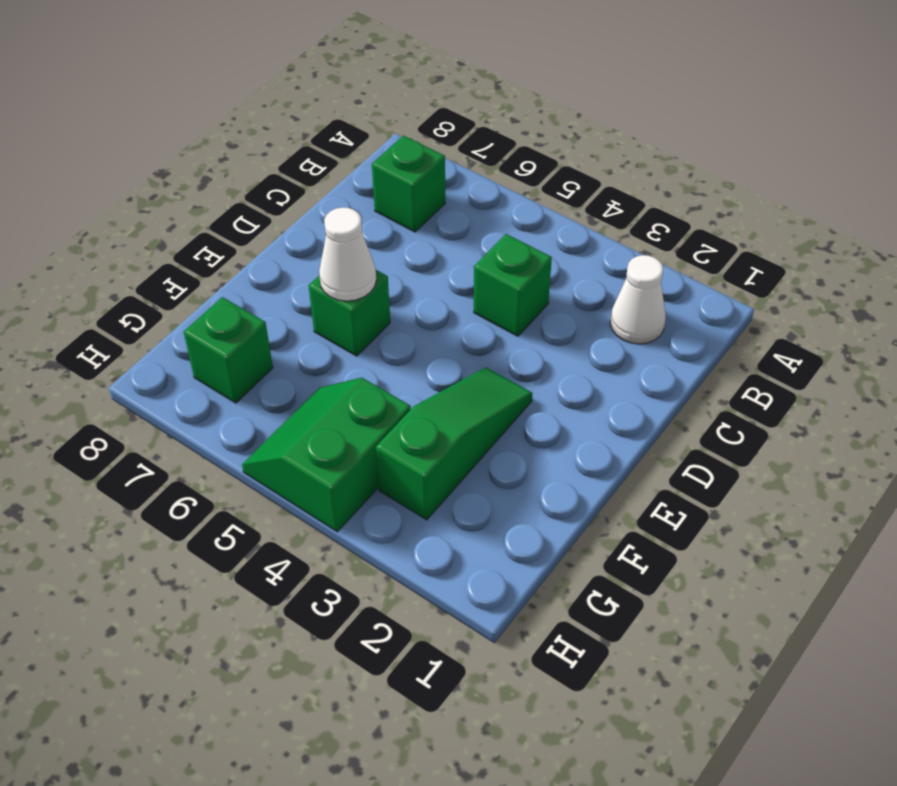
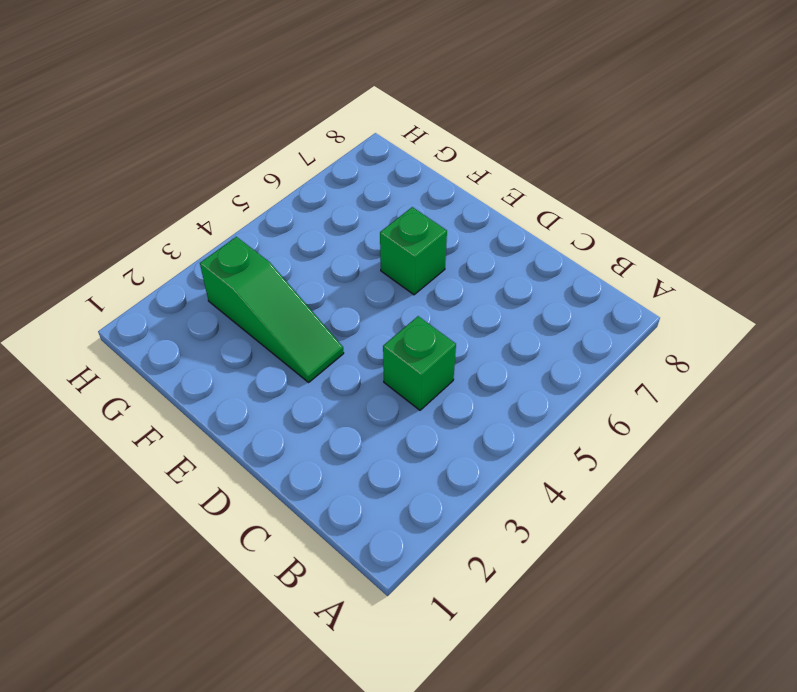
none -> white cone B2 level 1
none -> green brick B7 level 1

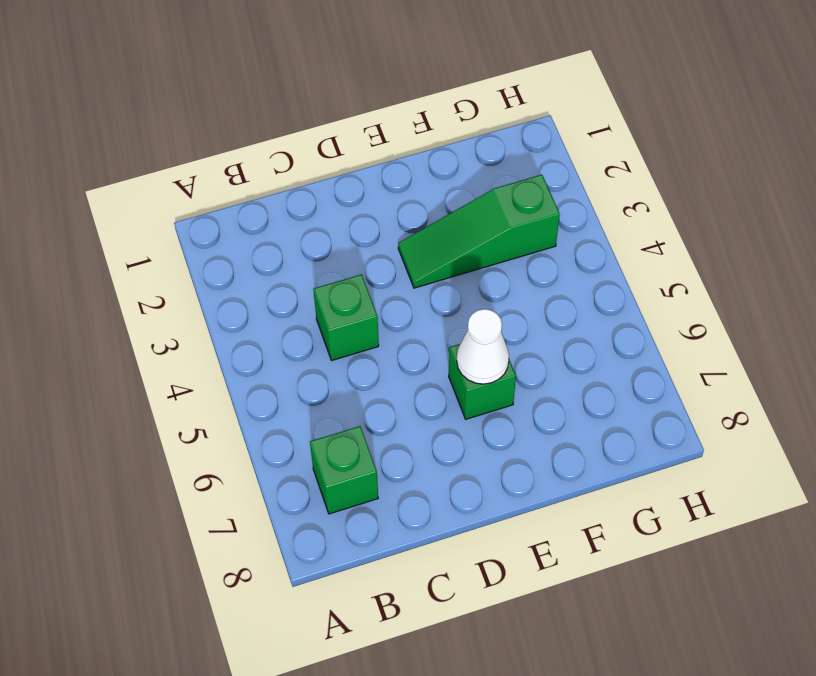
none -> white cone B2 level 1
none -> green slope G4:H5 level 1 top 4

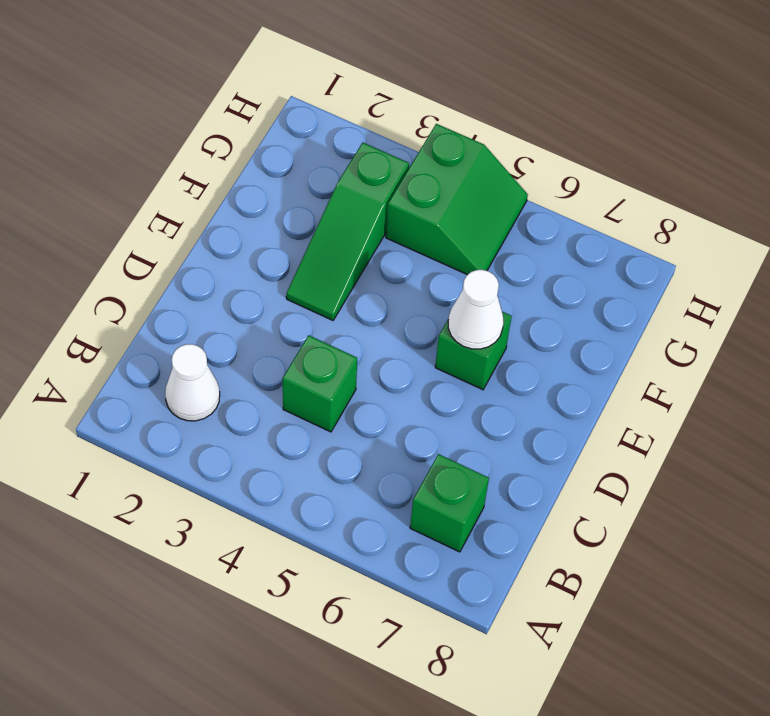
none -> green brick G7 level 1

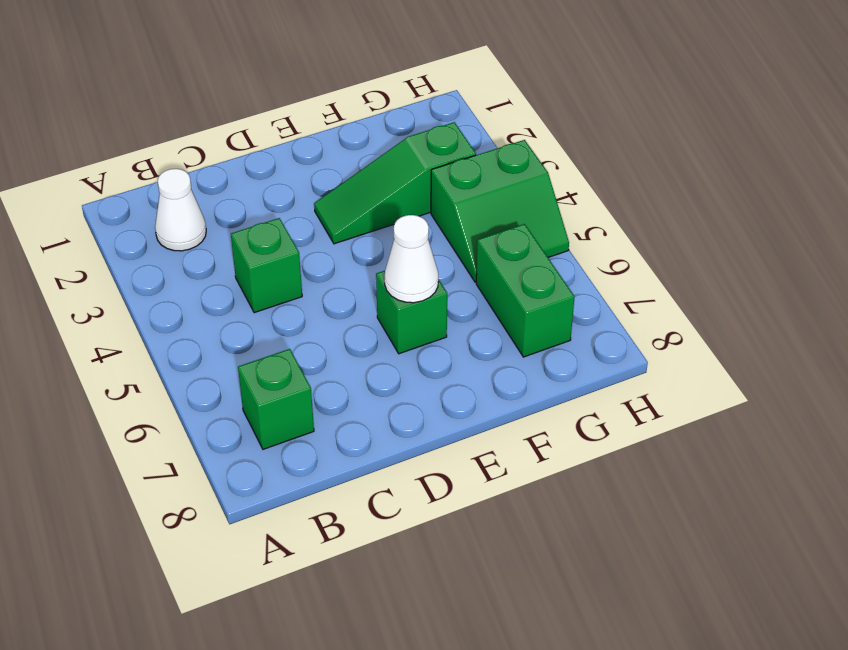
green brick G6:G7 level 1 -> green brick G7 level 1

